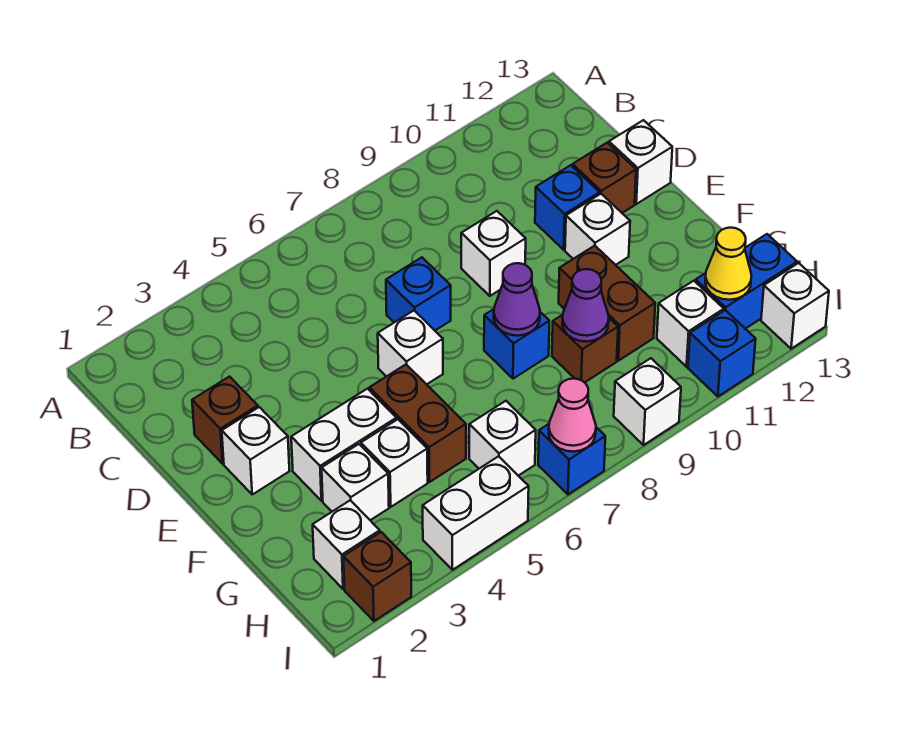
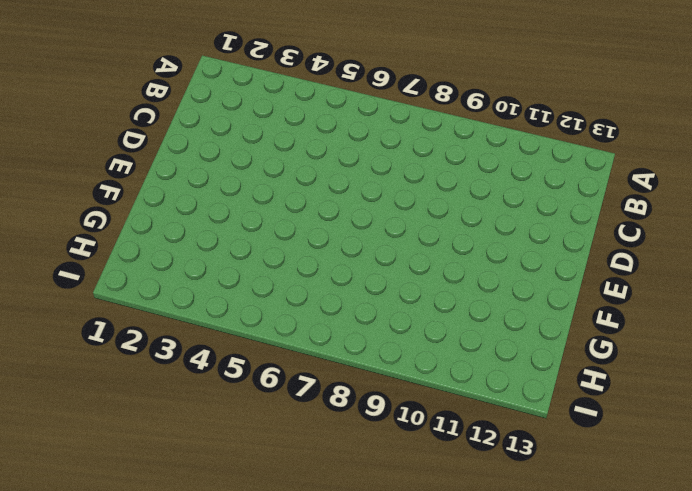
none -> brown brick D2 level 1
none -> blue brick D7 level 1
none -> white brick D9 level 1
none -> blue brick D11 level 1

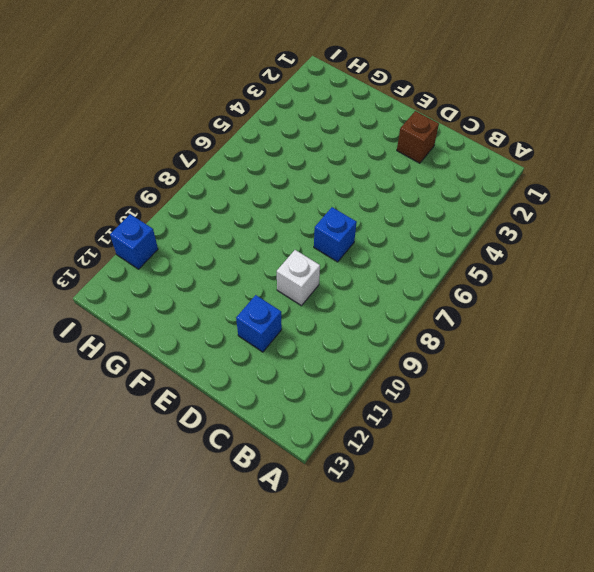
none -> brown brick D12 level 1
none -> white brick D13 level 1
none -> white brick E2 level 1
none -> white brick E6 level 1

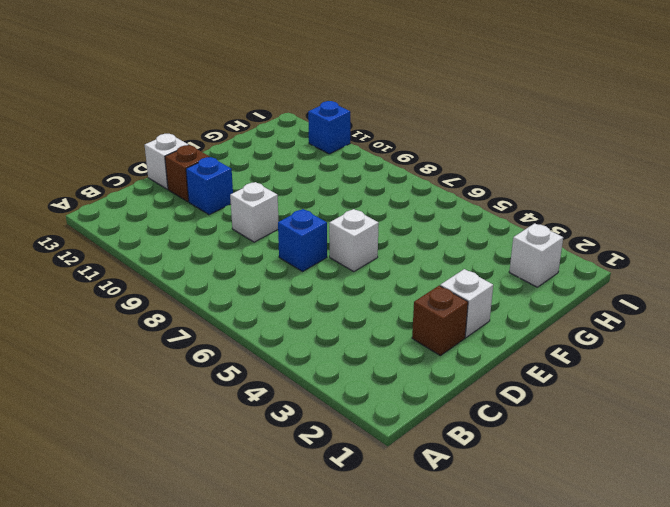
none -> white brick E11 level 1
none -> white brick F3:F4 level 1
none -> brown brick F5:G5 level 1
none -> blue brick F8 level 1

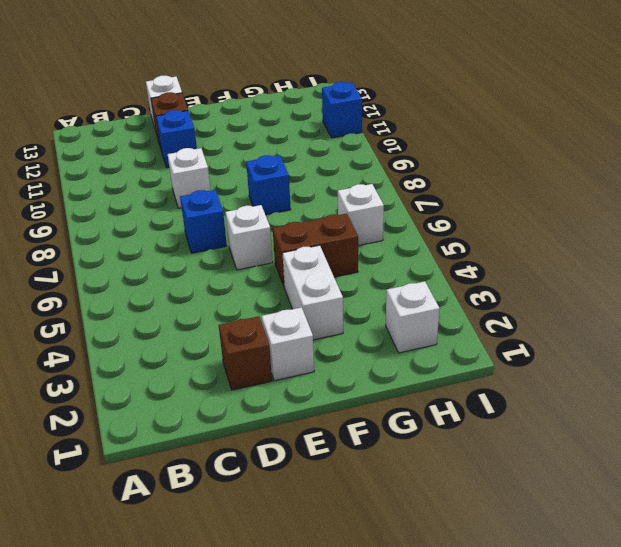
none -> white brick E11 level 1
none -> brown brick F10:G10 level 1
none -> white brick G3 level 1
none -> white brick G4 level 1

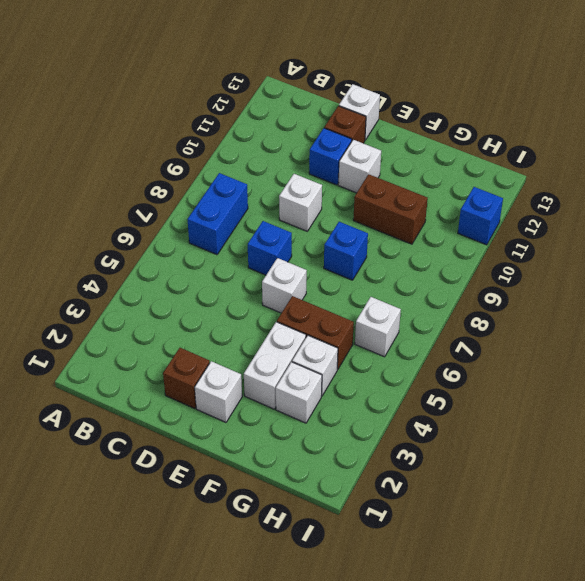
blue brick B7:B8 level 1 -> blue brick H12:H13 level 1
none -> brown brick G9 level 1
none -> white brick H2 level 1
none -> white brick H11 level 1
none -> brown brick I2 level 1

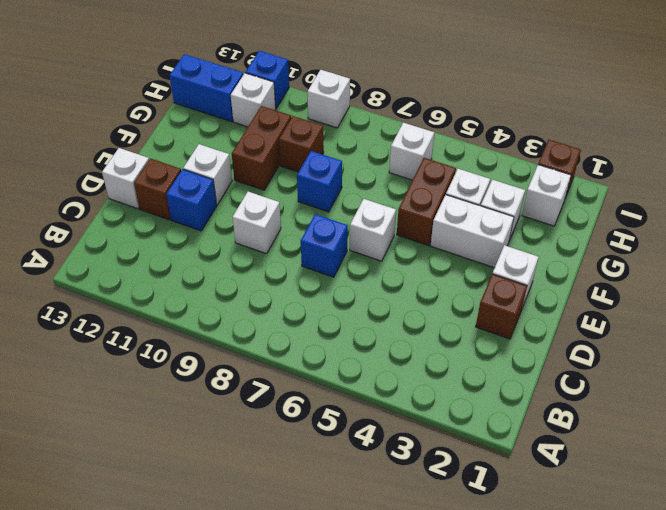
none -> white brick I4:I5 level 1
none -> blue brick I7 level 1
none -> white brick I13 level 1
none -> purple cone F8 level 2

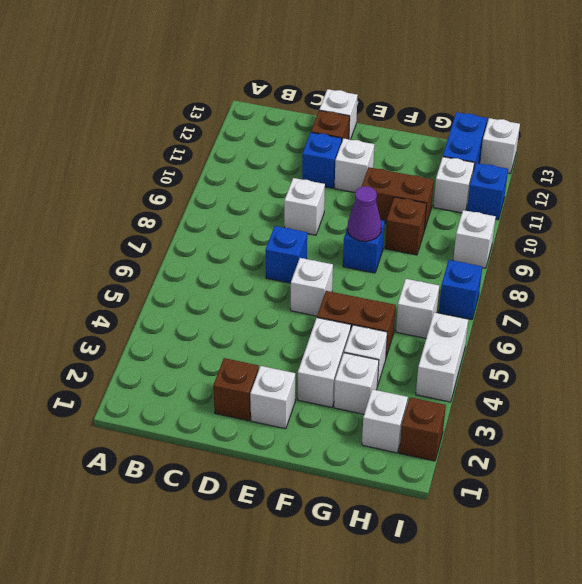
none -> purple cone G9 level 2
none -> yellow cone H12 level 2
none -> pink cone I7 level 2

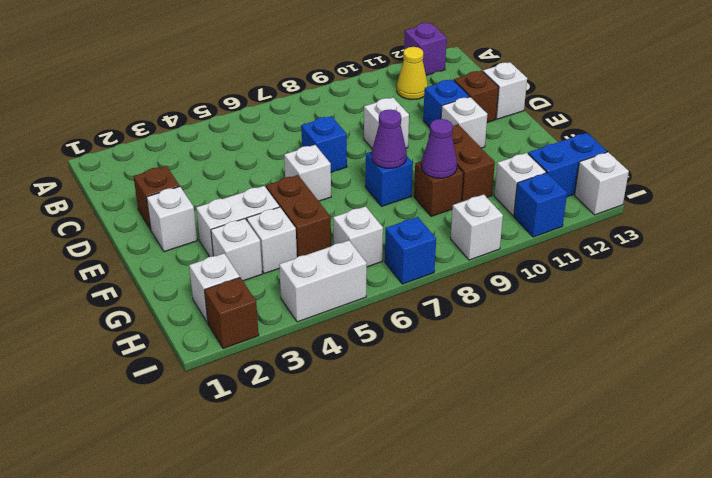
purple brick A12 level 1 -> none
yellow cone B11 level 1 -> yellow cone H12 level 2
none -> pink cone I7 level 2

